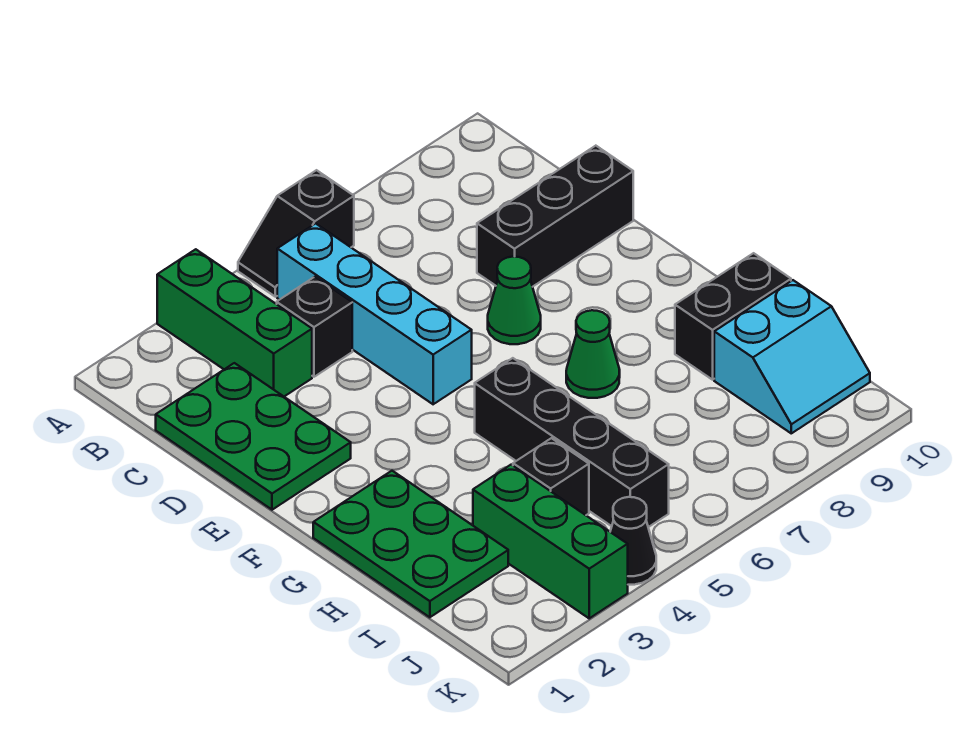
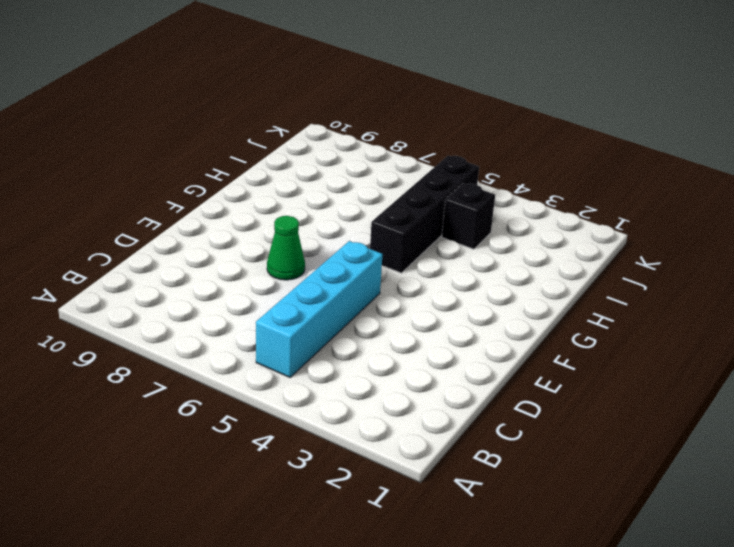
none -> green brick A3:C3 level 1
none -> black slope A5:A6 level 1 top 6
none -> green plate C1:E2 level 1

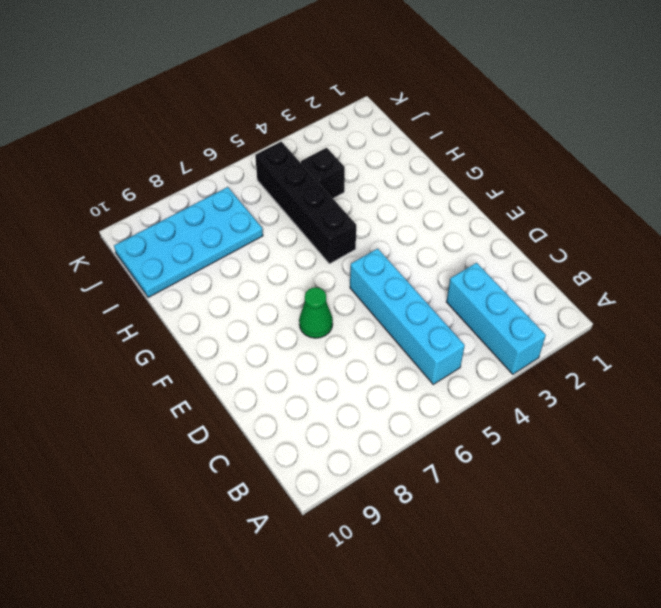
cyan brick A3:C3 level 1 -> green brick A3:C3 level 1
cyan plate I7:J10 level 1 -> cyan slope I9:J10 level 1 top I
none -> black slope A5:A6 level 1 top 6
none -> green plate C1:E2 level 1
none -> black brick C4 level 1

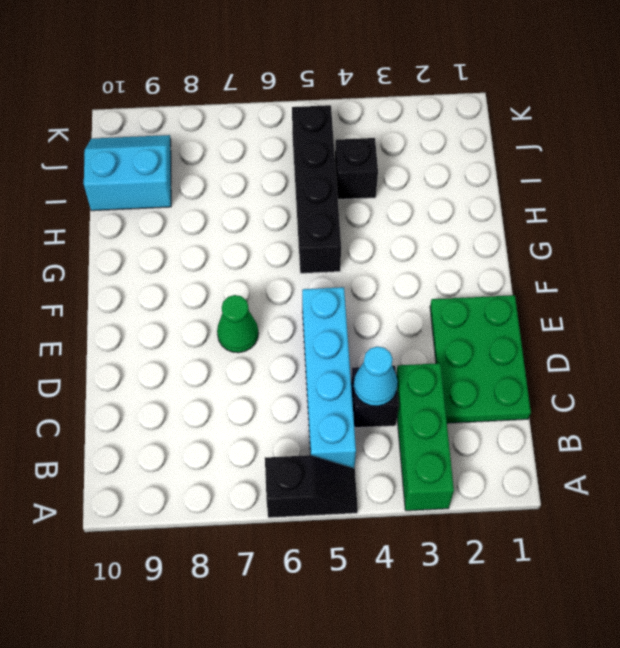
cyan cone C4 level 2 -> none
none -> black brick D8:D10 level 1
none -> green plate G1:I2 level 1
none -> green cone G7 level 1

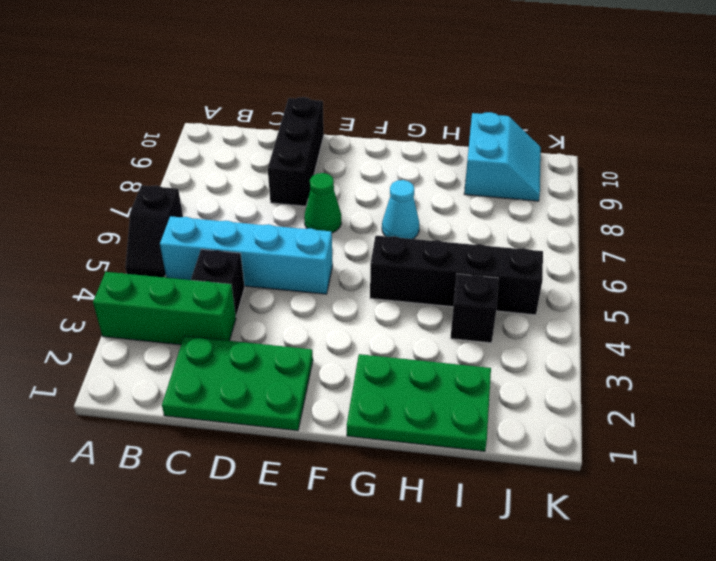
cyan cone G7 level 1 -> green cone G7 level 1
none -> black brick H9:H10 level 1
none -> green brick I3:K3 level 1
none -> black cone K4 level 1

